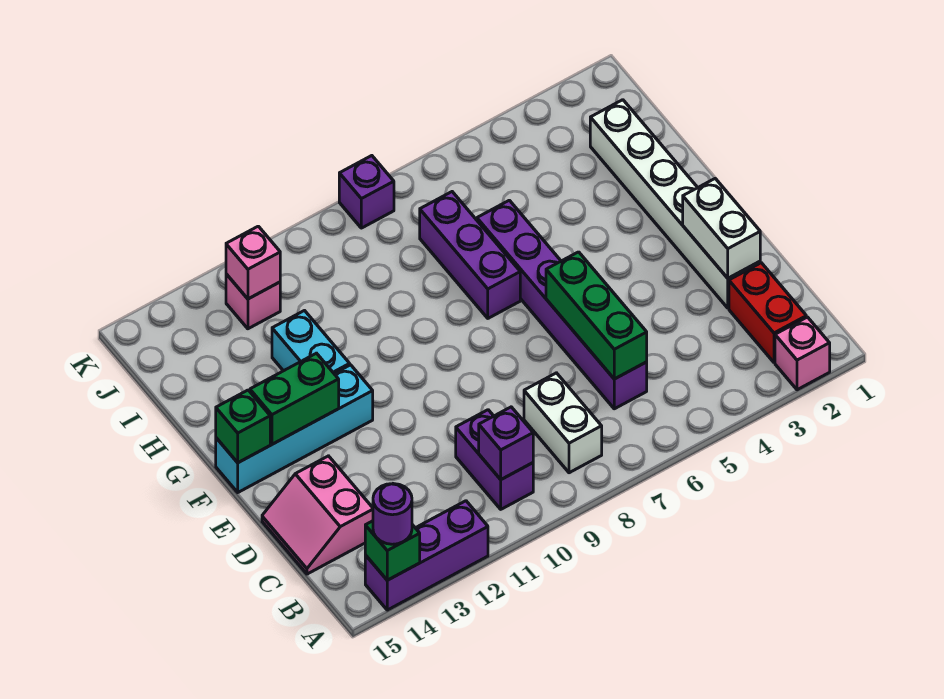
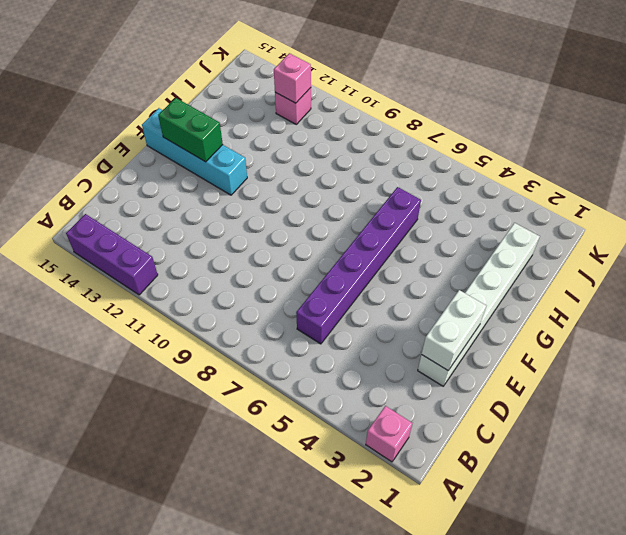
none -> red brick B2:C2 level 1
none -> white brick B8:C8 level 1
none -> purple brick B10:C10 level 1

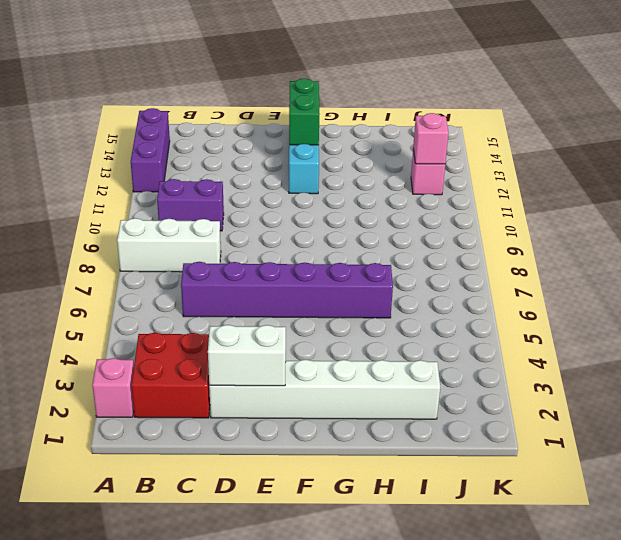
white brick A8:C8 level 1 -> white brick B8:C8 level 1
red brick B2:C3 level 1 -> red brick B2:C2 level 1
none -> pink slope C14:D15 level 1 top 14
none -> purple brick G7:I7 level 1
none -> cyan brick G12:H12 level 1

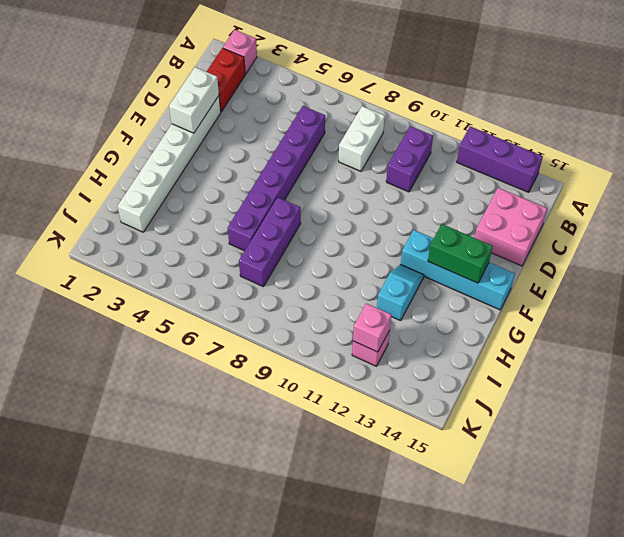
pink brick C14:D15 level 1 -> pink slope C14:D15 level 1 top 14
cyan slope G12:H12 level 1 top H -> cyan brick G12:H12 level 1
none -> purple brick K8 level 1
none -> green brick A14 level 2
none -> purple brick B10 level 2

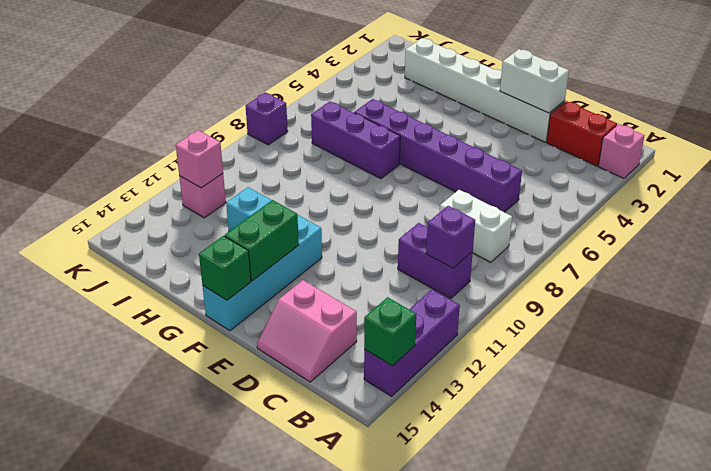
none -> green brick C6:E6 level 2
none -> purple round brick A14 level 3

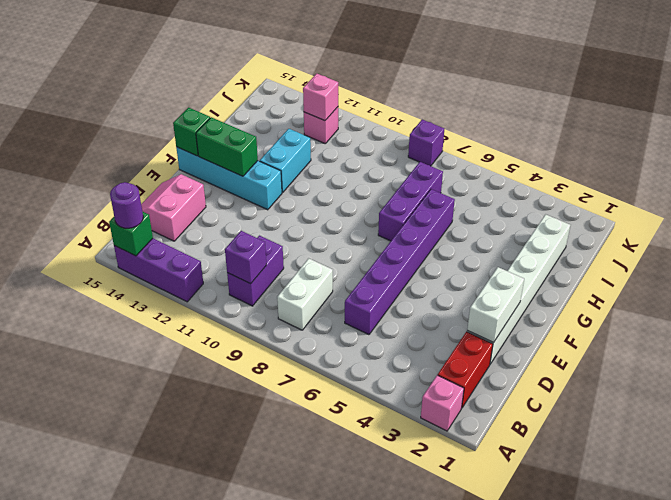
none -> green brick C6:E6 level 2

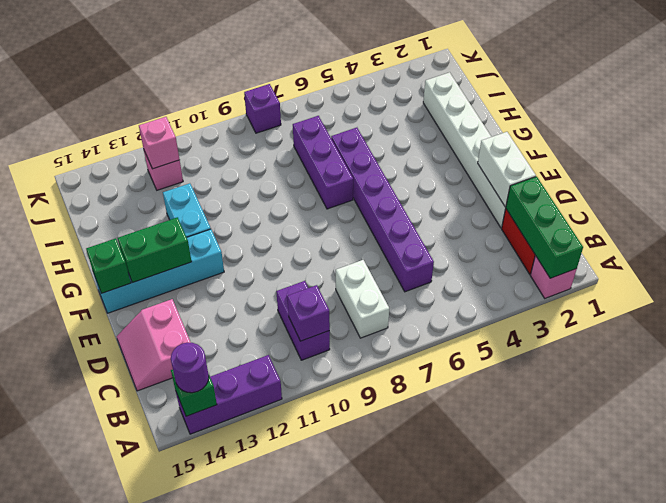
green brick A2:C2 level 2 -> green brick C6:E6 level 2

